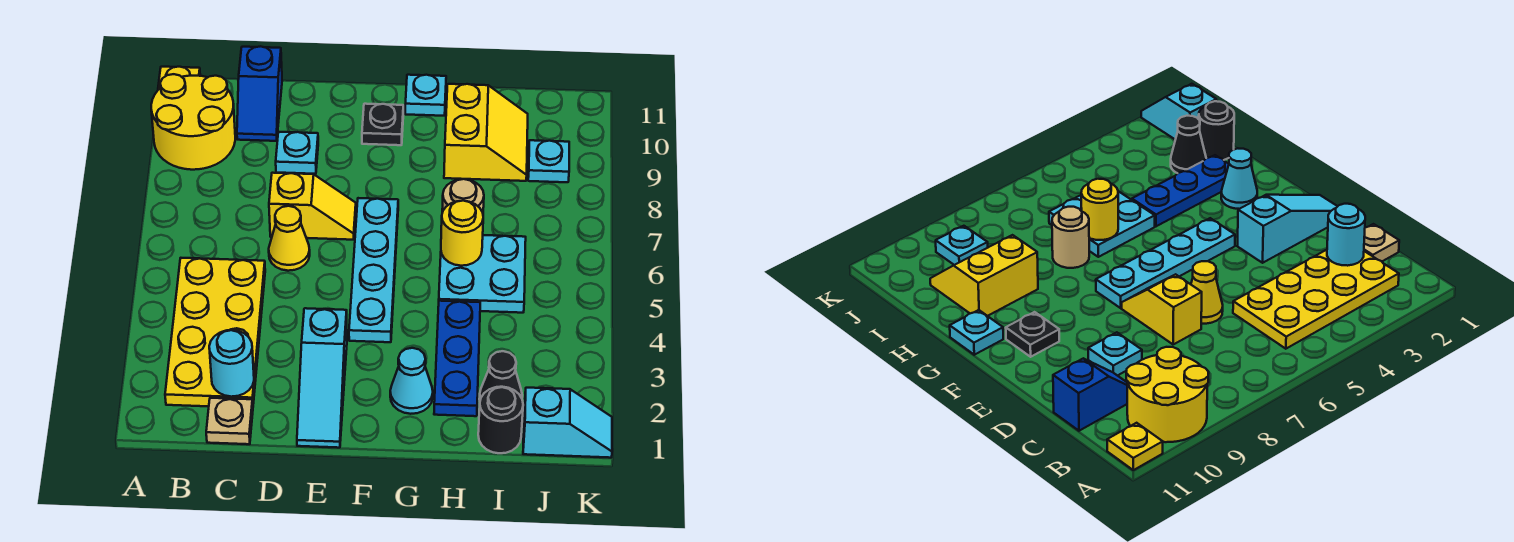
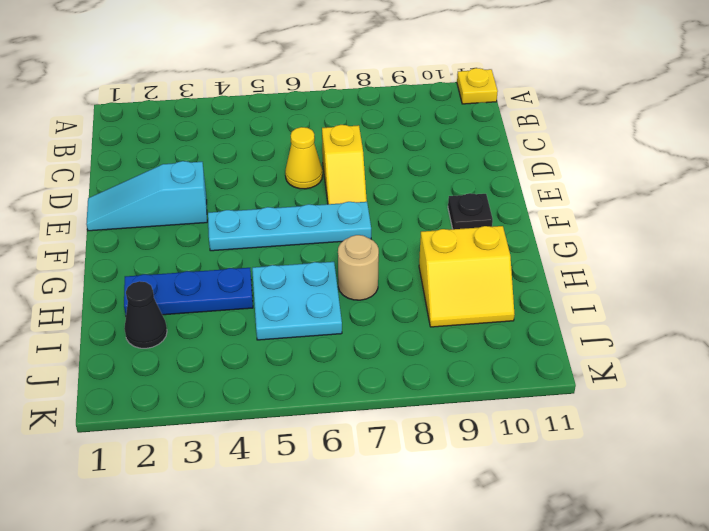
none -> yellow round brick A9:B10 level 1
none -> yellow plate B2:C5 level 1
none -> tan plate C1 level 1

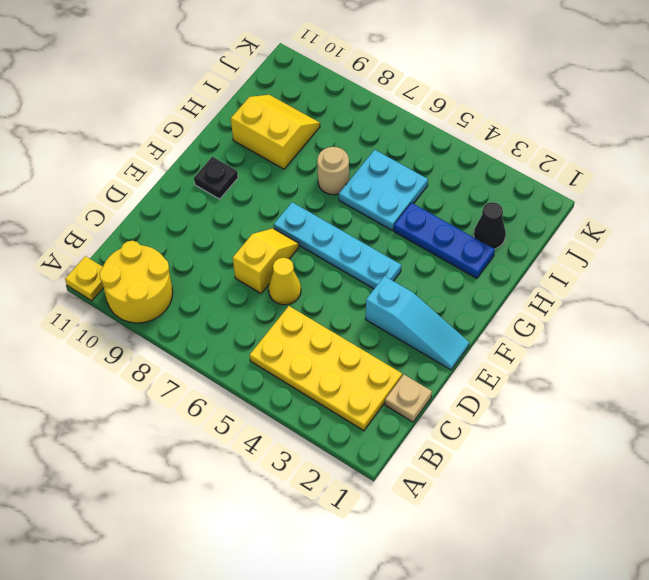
none -> blue slope C10:C11 level 1 top 11
none -> cyan plate D9 level 1
none -> cyan cone G2 level 1

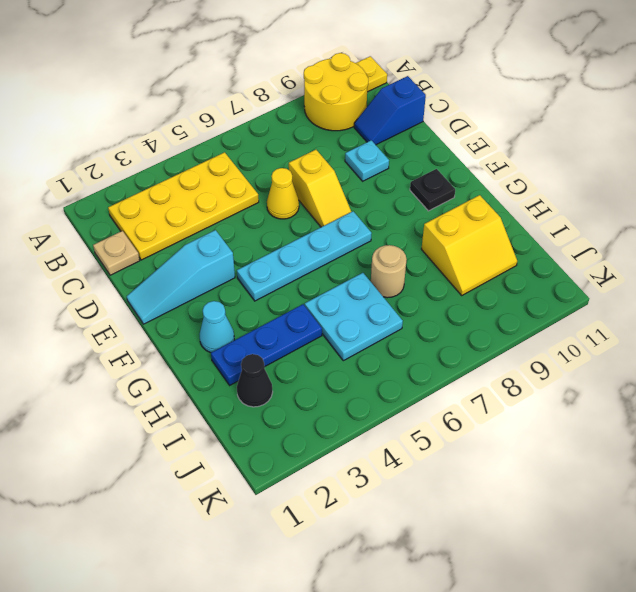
none -> cyan plate G11 level 1
none -> black round brick I1 level 1
none -> cyan slope J1:K1 level 1 top J

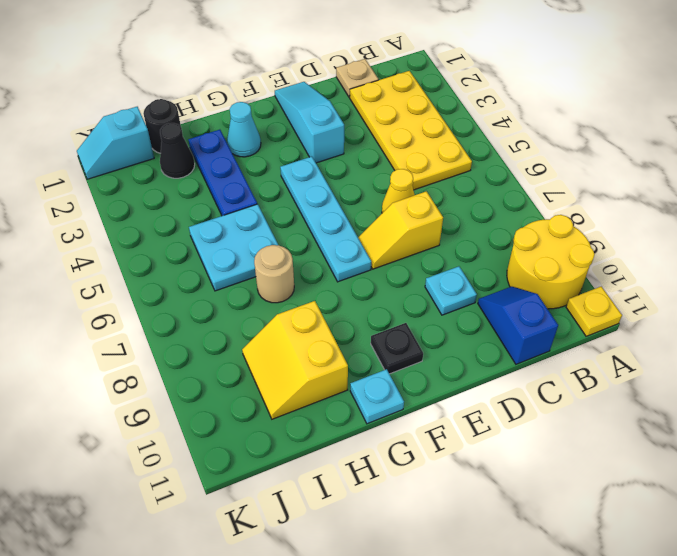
none -> cyan plate J9 level 1
none -> cyan round brick C2 level 2
none -> yellow round brick H6 level 2

